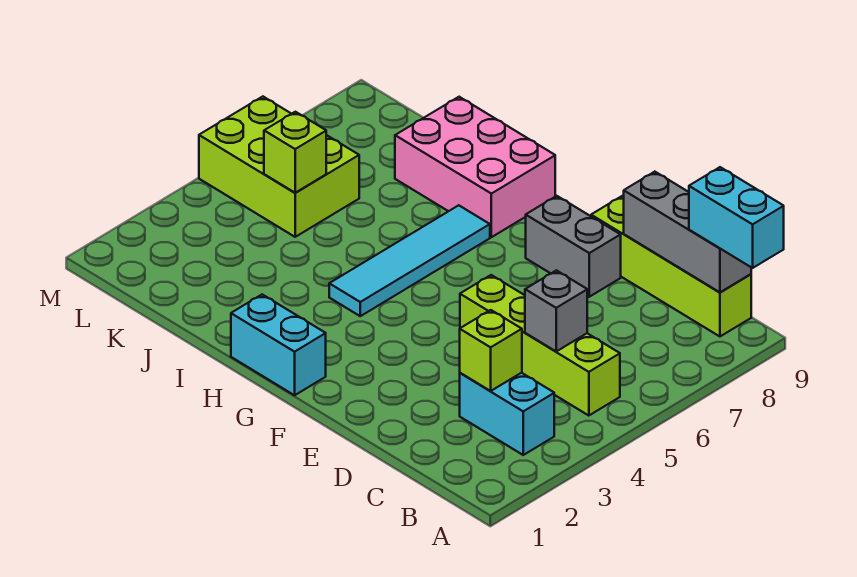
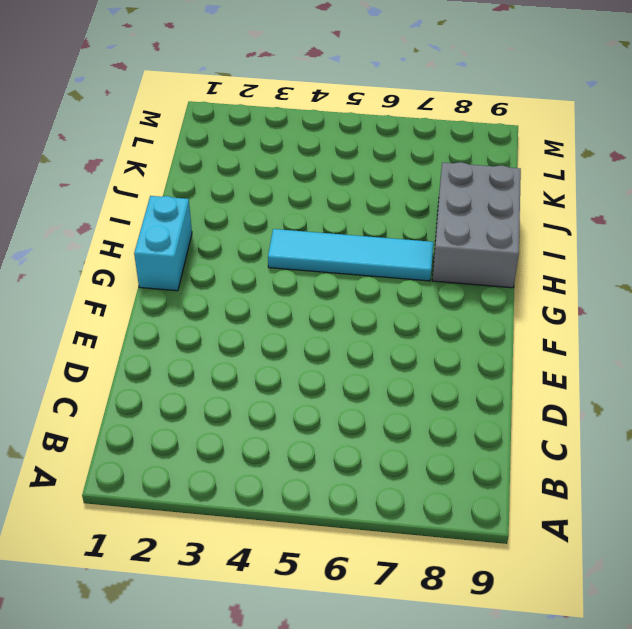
grey brick H8:J9 level 1 -> pink brick H8:J9 level 1
none -> cyan brick B3:C3 level 1
none -> lime brick B5:E5 level 1
none -> lime brick B9:E9 level 1

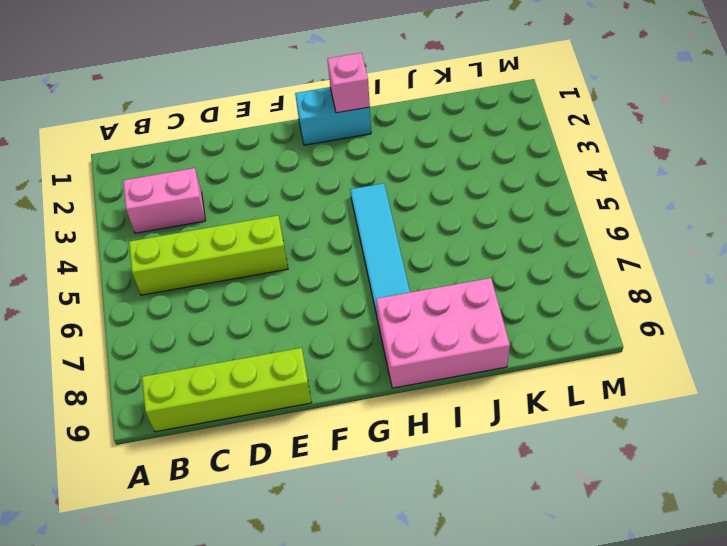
pink brick B3:C3 level 1 -> cyan brick B3:C3 level 1
pink brick H1 level 2 -> none
none -> grey brick E8:F8 level 1
none -> lime brick K5:M6 level 1
none -> grey brick B9:D9 level 2

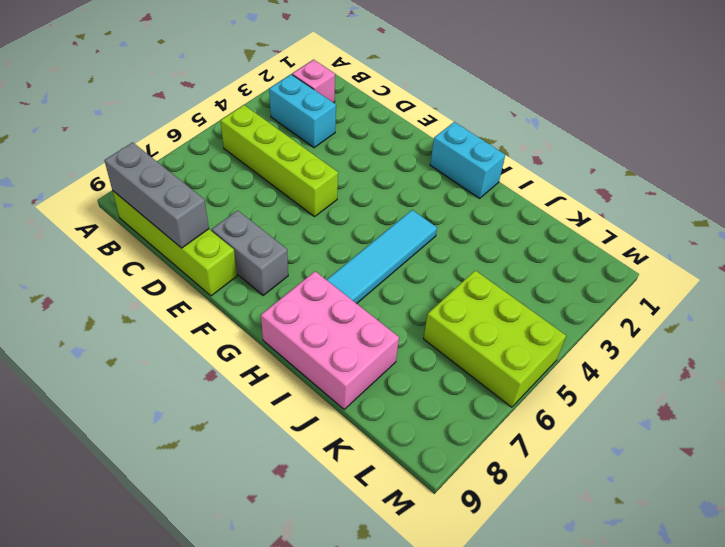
pink brick B2 level 1 -> none
none -> lime brick C3 level 2
none -> grey brick C5 level 2
none -> lime brick K5 level 2

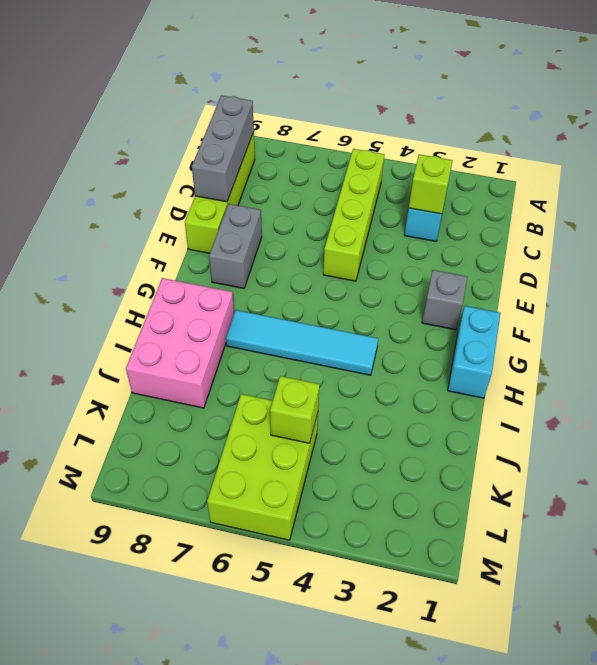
grey brick F2 level 1 -> grey brick C5 level 2
none -> cyan brick A9:B9 level 3

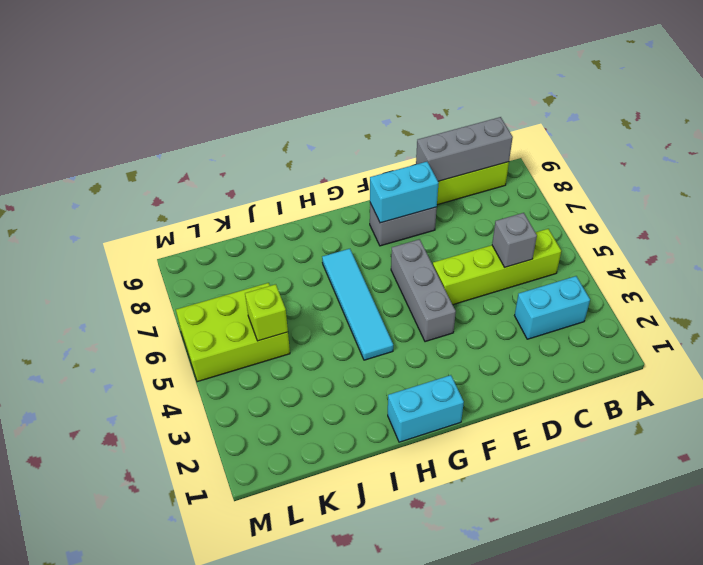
cyan brick E8:F8 level 2 -> cyan brick A9:B9 level 3
grey brick F4:F6 level 1 -> none
none -> pink brick H8:J9 level 1
none -> lime brick C3 level 2

